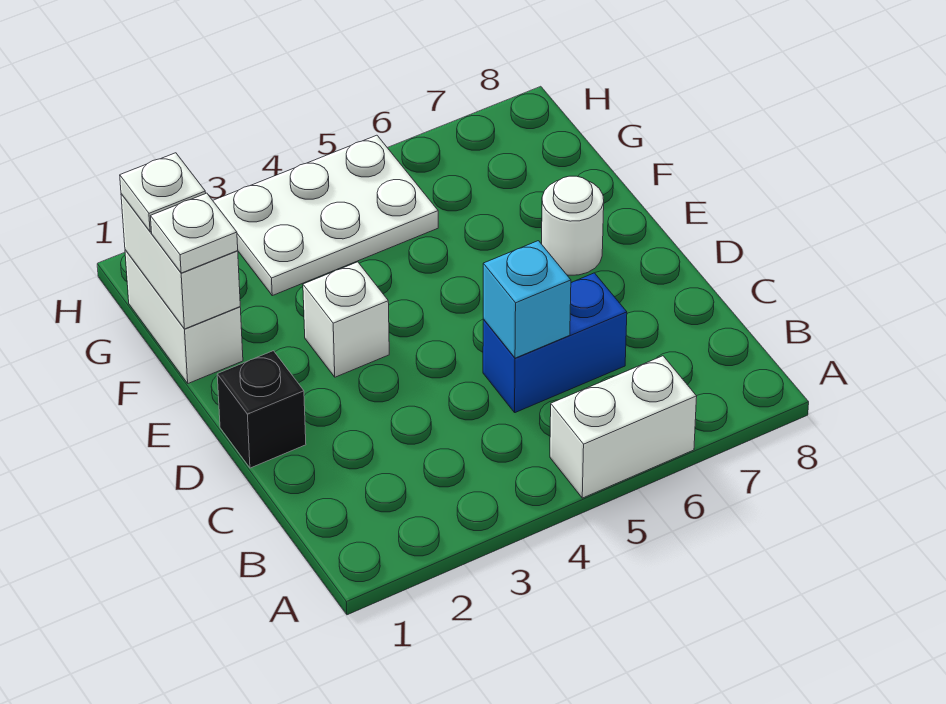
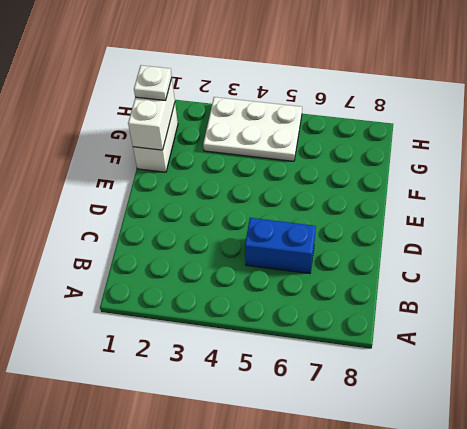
none -> white brick A5:A6 level 1
none -> black brick D1 level 1

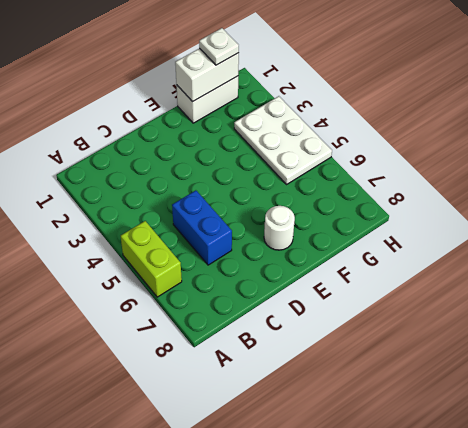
lime brick A5:A6 level 1 -> white brick A5:A6 level 1
none -> black brick D1 level 1
none -> white brick E3 level 1

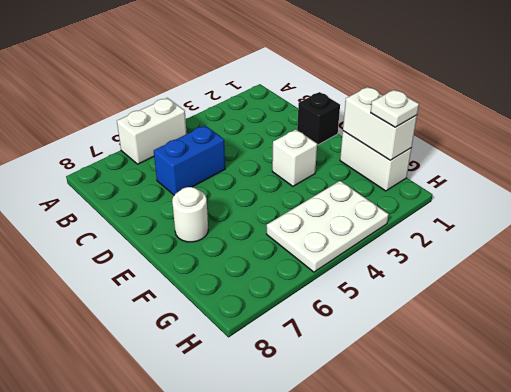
none -> cyan brick C5 level 2
none -> white plate F1 level 3

